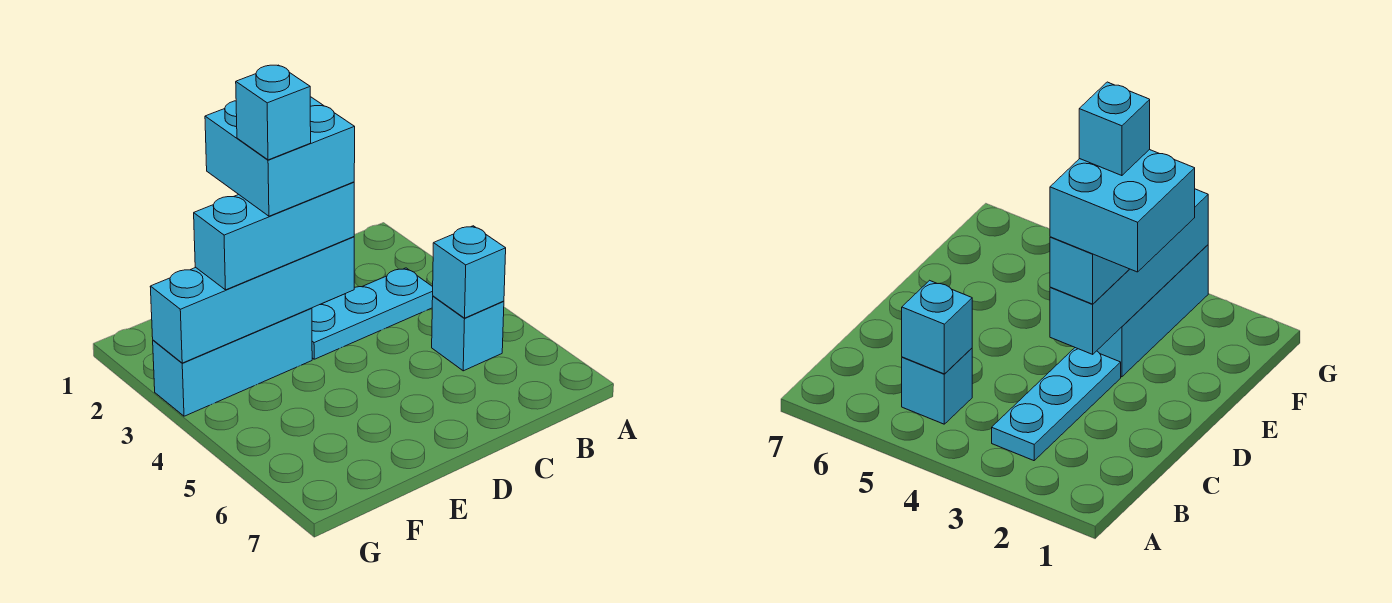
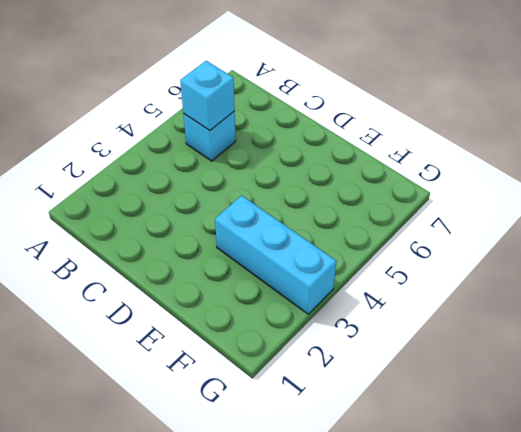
none -> cyan plate B3:D3 level 1
none -> cyan brick D3:G3 level 2

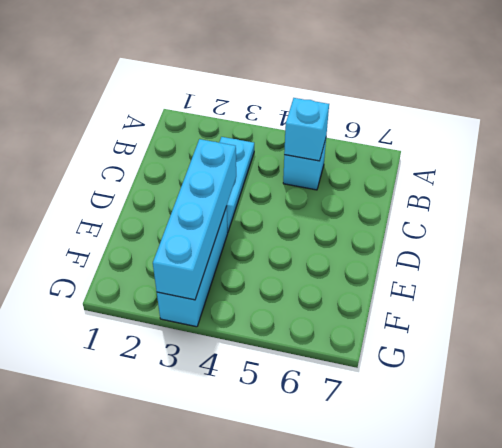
none -> cyan brick D3:F3 level 3
none -> cyan brick D2:E3 level 4

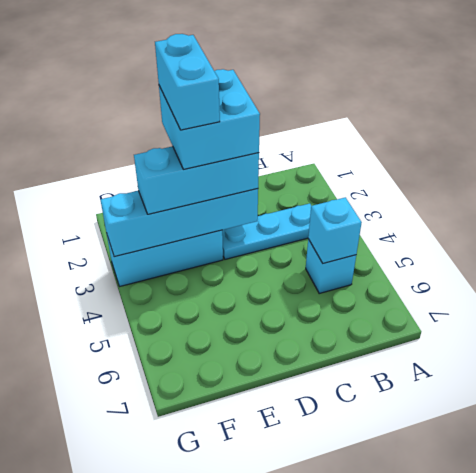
cyan brick E2:E3 level 5 -> cyan brick E3 level 5

